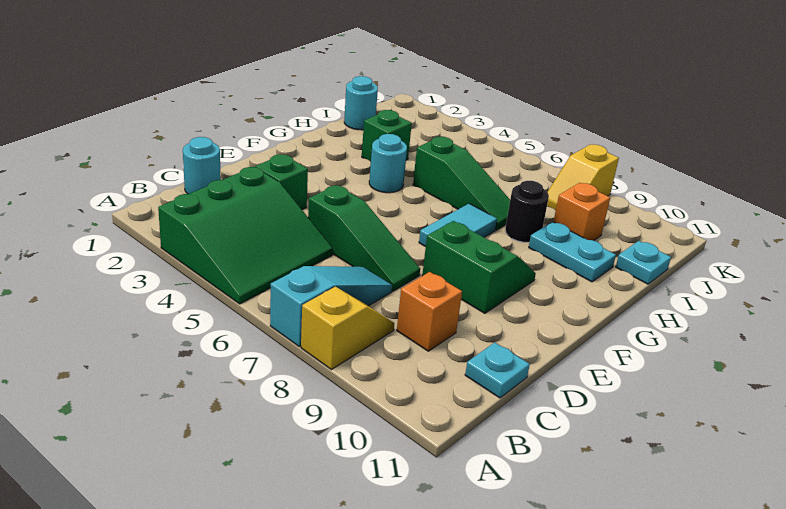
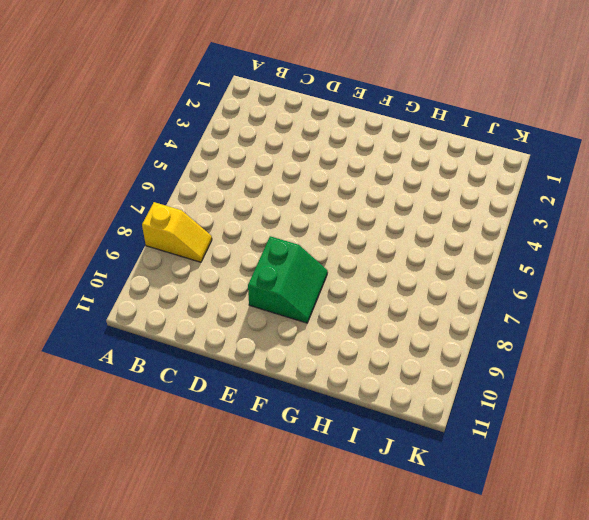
none -> green slope A3:C5 level 1 top 3
none -> cyan slope A7:C7 level 1 top A
none -> cyan round brick C1 level 1

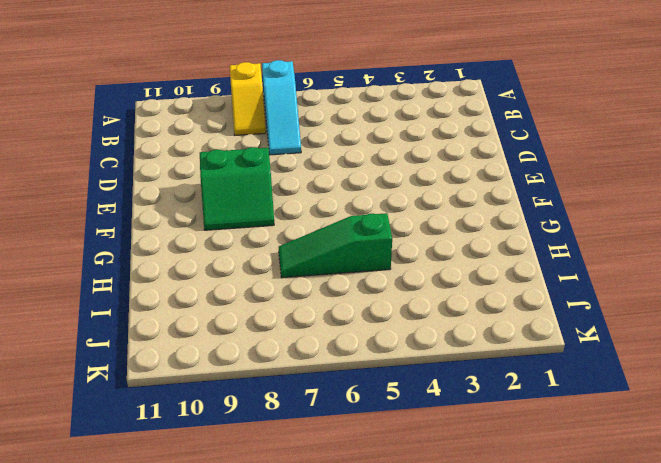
none -> green slope A3:C5 level 1 top 3
none -> cyan round brick C1 level 1
none -> orange brick C9 level 1

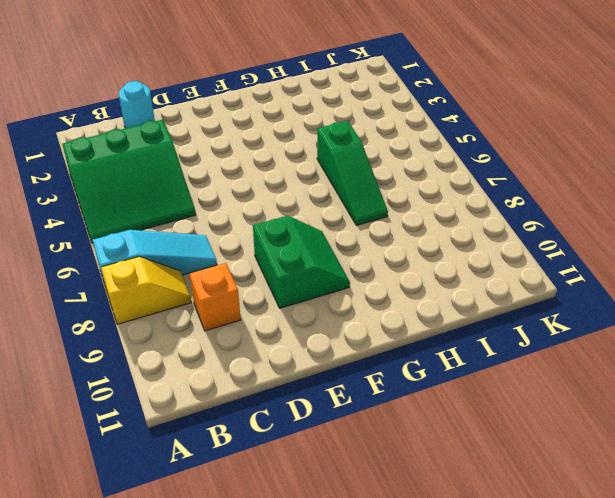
none -> cyan plate C11 level 1
none -> green brick D3 level 1
none -> green slope D5:D7 level 1 top 5

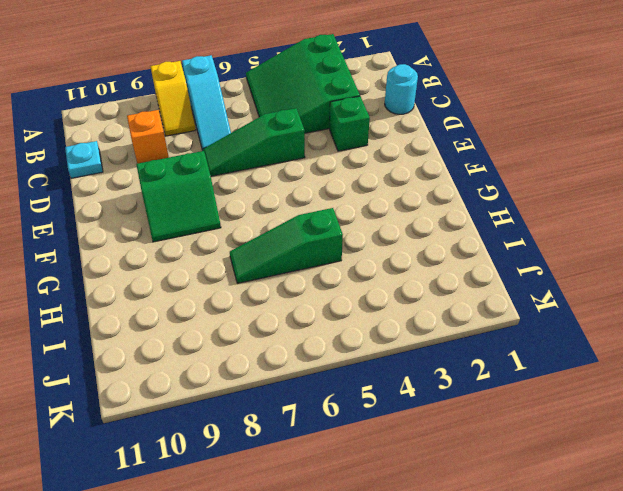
none -> cyan tile F7:G7 level 1
none -> cyan round brick G4 level 1
none -> green brick H3 level 1

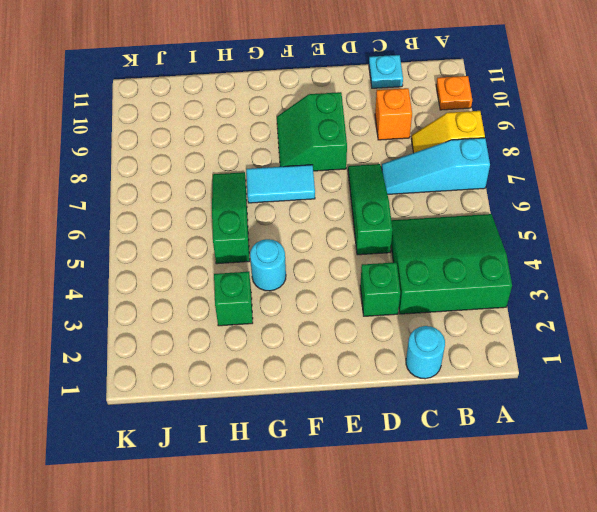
orange plate A10 level 1 -> none
none -> black round brick H8 level 1
none -> cyan plate H9:H10 level 1
none -> cyan round brick I1 level 1

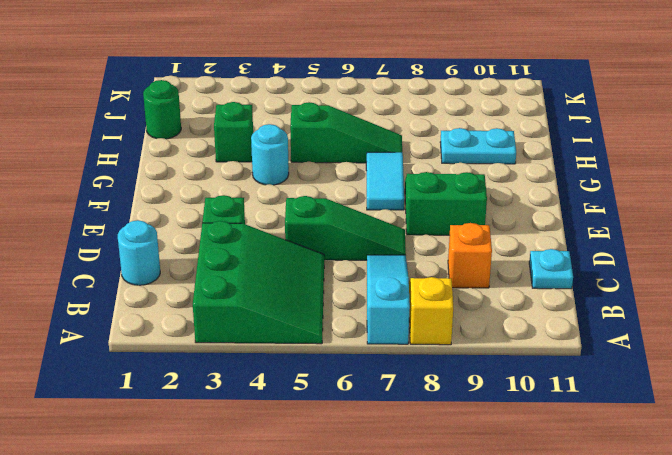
green round brick I1 level 1 -> cyan round brick I1 level 1
none -> black round brick H8 level 1
none -> orange brick I9 level 1
none -> cyan plate I11 level 1

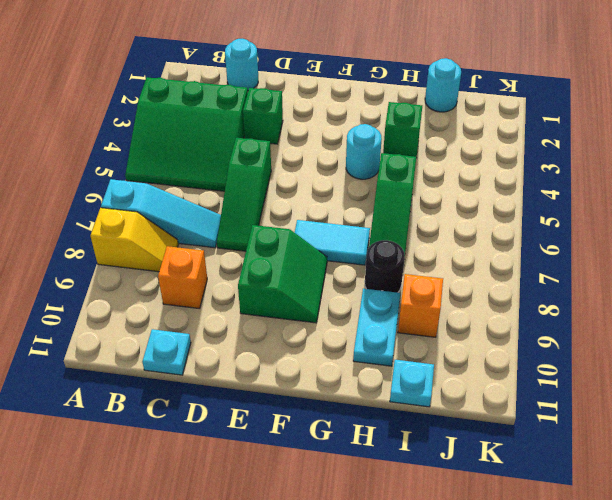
none -> yellow slope J8:K8 level 1 top K

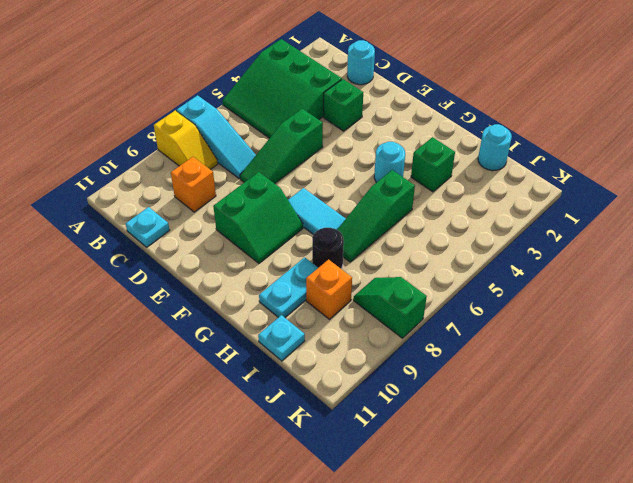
green slope J8:K8 level 1 top K -> yellow slope J8:K8 level 1 top K

